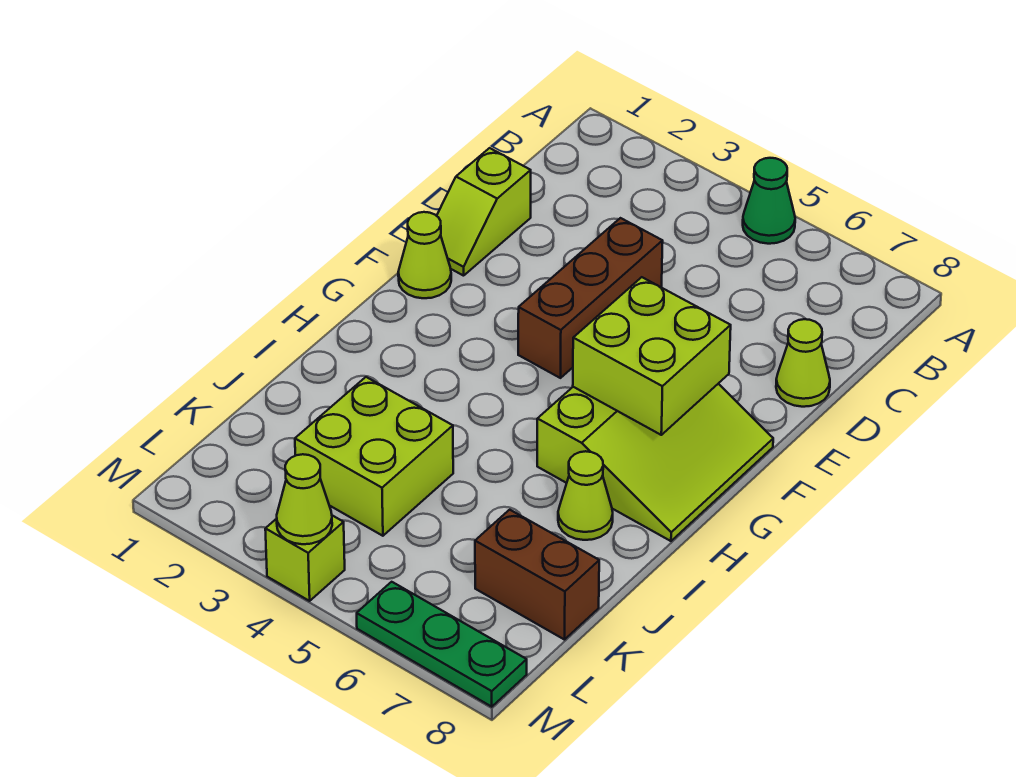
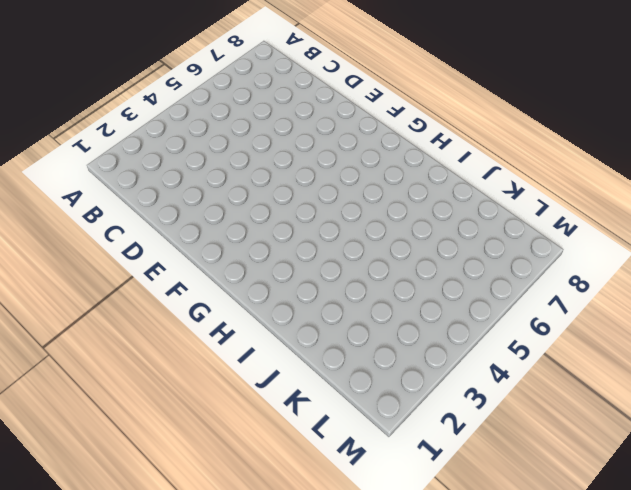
none -> green cone A5 level 1
none -> lime slope D1:E1 level 1 top D
none -> brown brick D4:F4 level 1

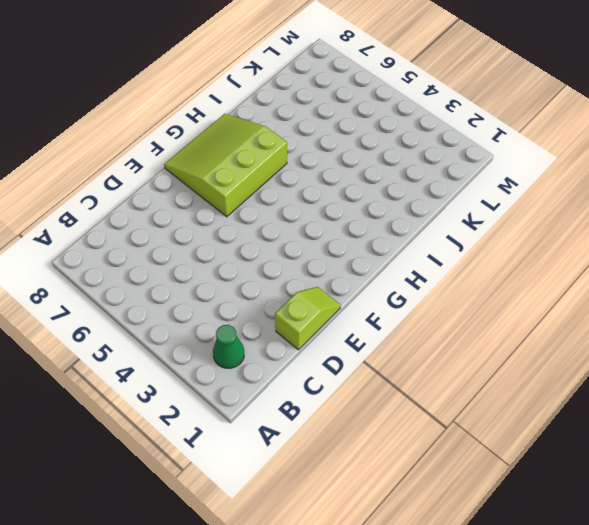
green cone B2 level 1 -> green cone A5 level 1
none -> brown brick D4:F4 level 1
none -> lime cone D8 level 1
none -> lime cone F1 level 1

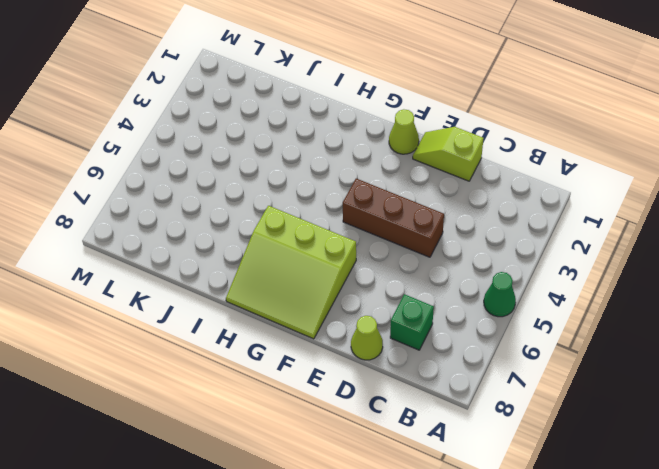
green brick C7 level 1 -> none
none -> lime cone I7 level 1
none -> lime brick J3:K4 level 1
none -> brown brick K7:K8 level 1

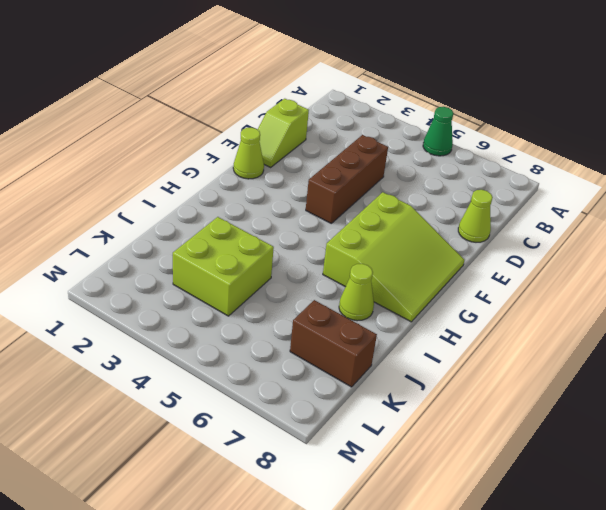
none -> lime brick M4 level 1
none -> green plate M6:M8 level 1
none -> lime brick F6:G7 level 2

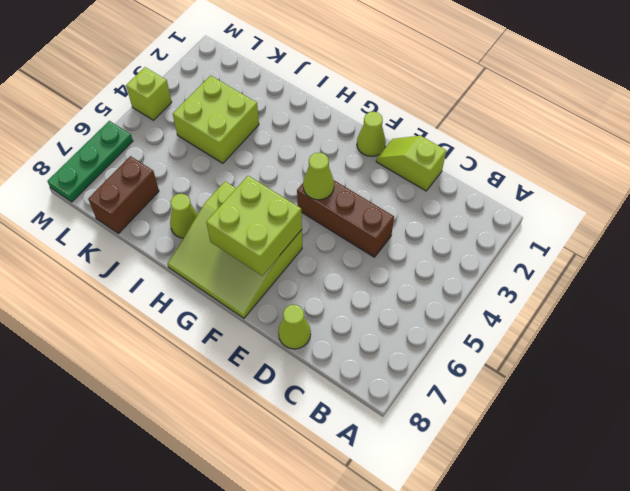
lime cone F4 level 2 -> lime cone M4 level 2
none -> green cone A5 level 1

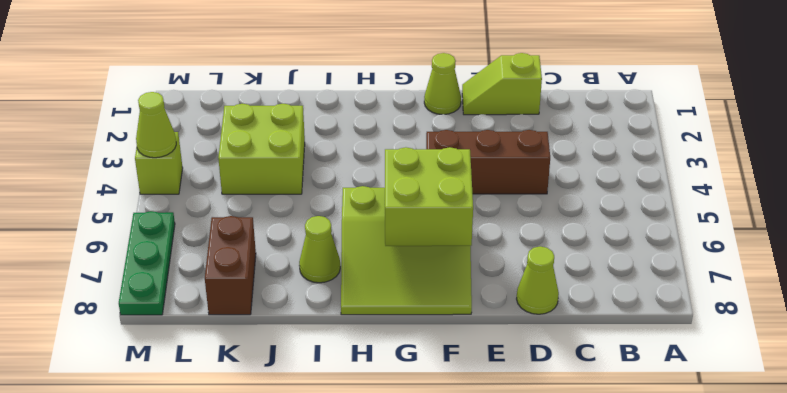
none -> green cone A5 level 1

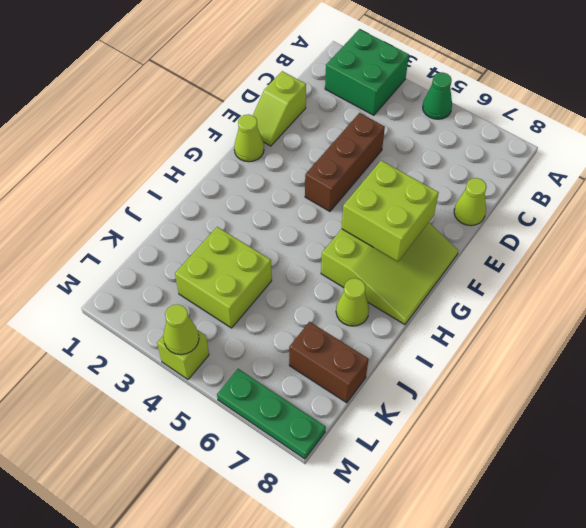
green brick A2:B3 level 1 -> none

